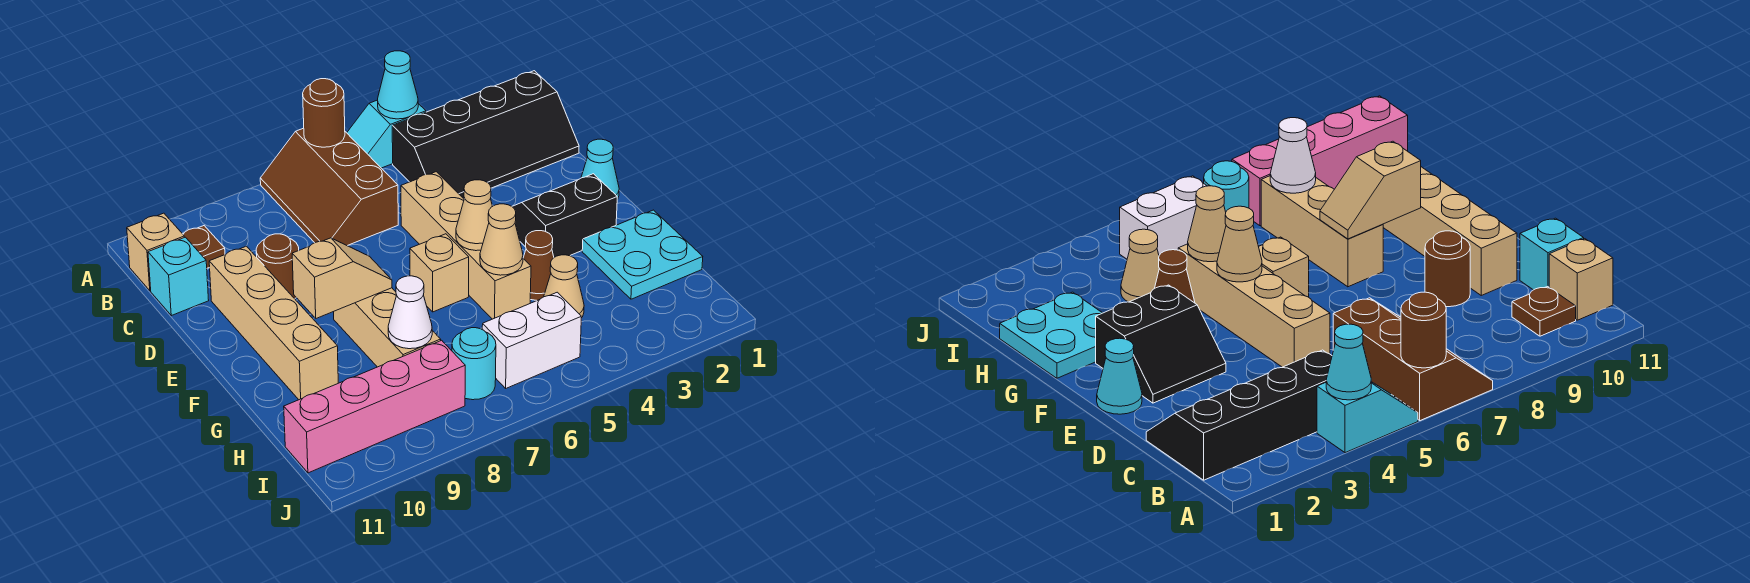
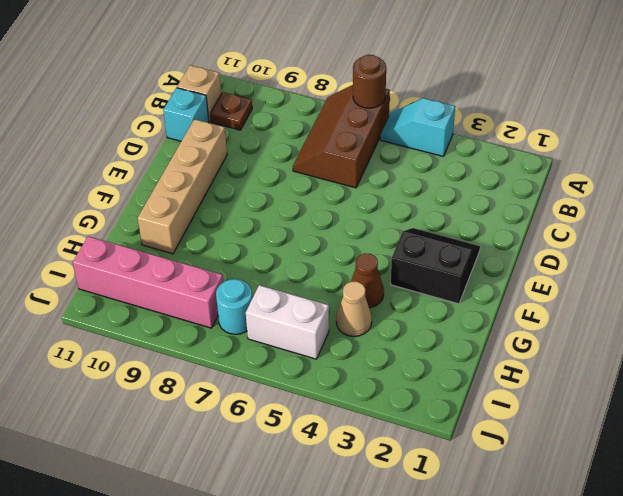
none -> black slope B1:C4 level 1 top B
none -> tan brick D5:G5 level 1
none -> brown round brick D9 level 1

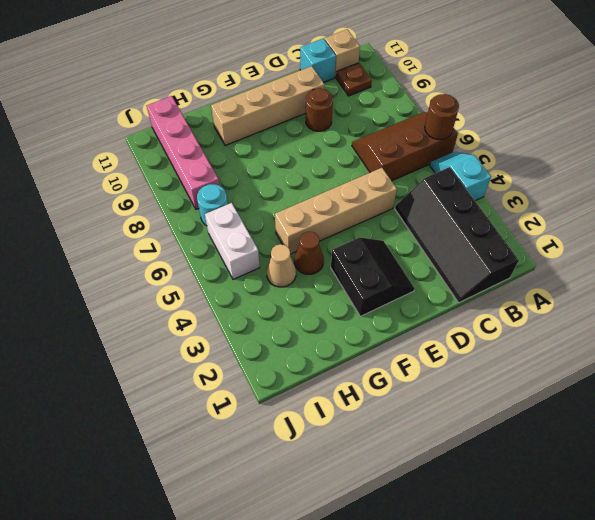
none -> cyan cone E1 level 1
none -> tan brick F6 level 1
none -> tan brick F8:H8 level 1

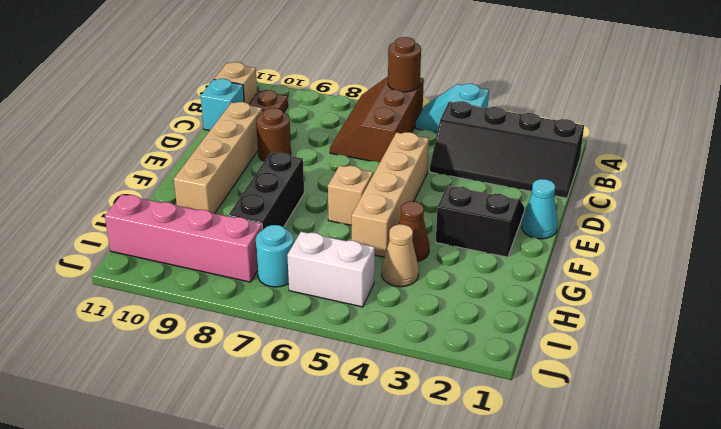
black brick F8:H8 level 1 -> tan brick F8:H8 level 1
none -> cyan plate G1:H2 level 1
none -> cyan cone A4 level 2
none -> tan cone F5 level 2

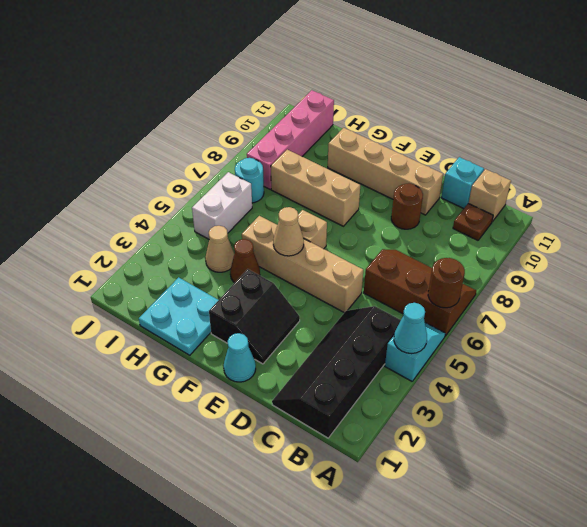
none -> tan slope F8:F9 level 2 top 9
none -> tan cone G5 level 2
none -> white cone H8 level 2

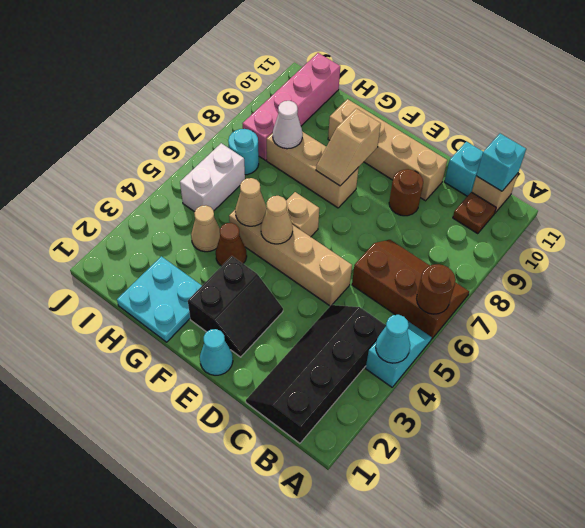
cyan brick B11 level 2 -> none

